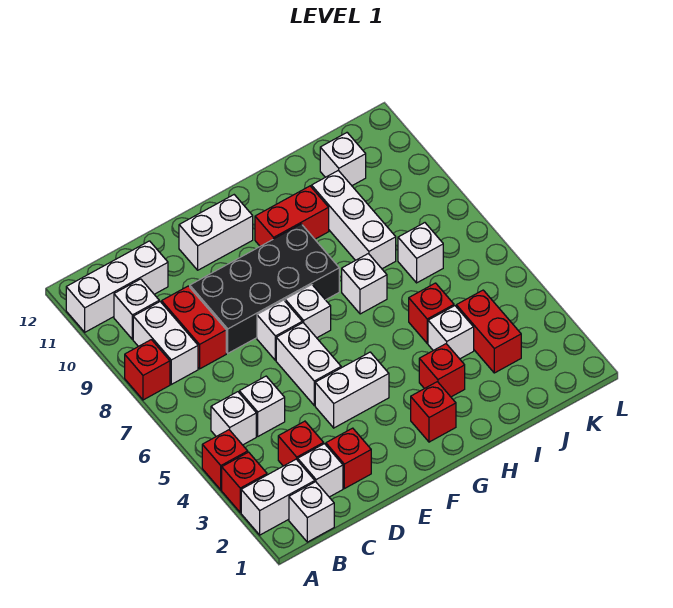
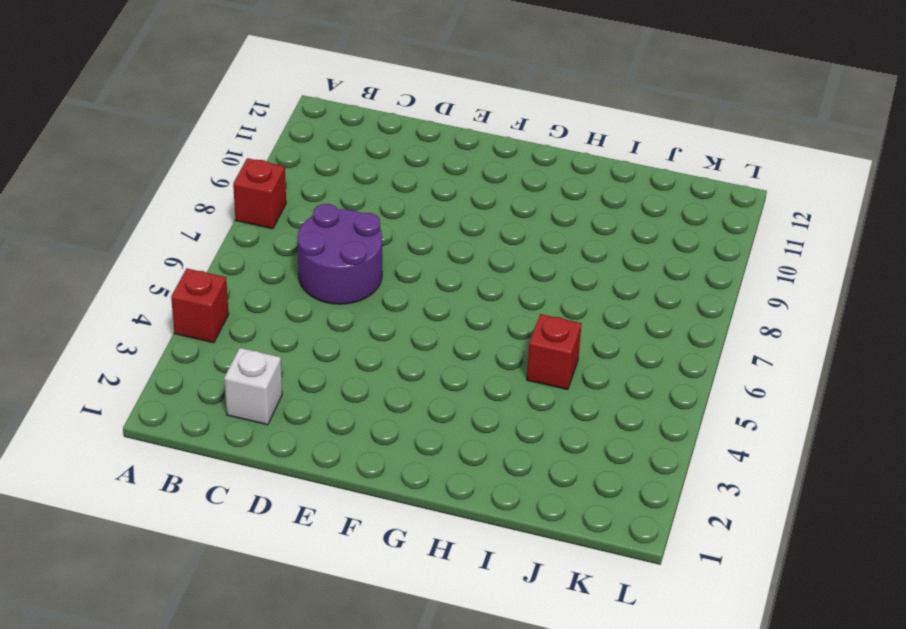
purple round brick C6:D7 level 1 -> none
none -> white brick A2:B2 level 1
none -> red brick A3 level 1
none -> white brick A11:C11 level 1
none -> white brick B1 level 1

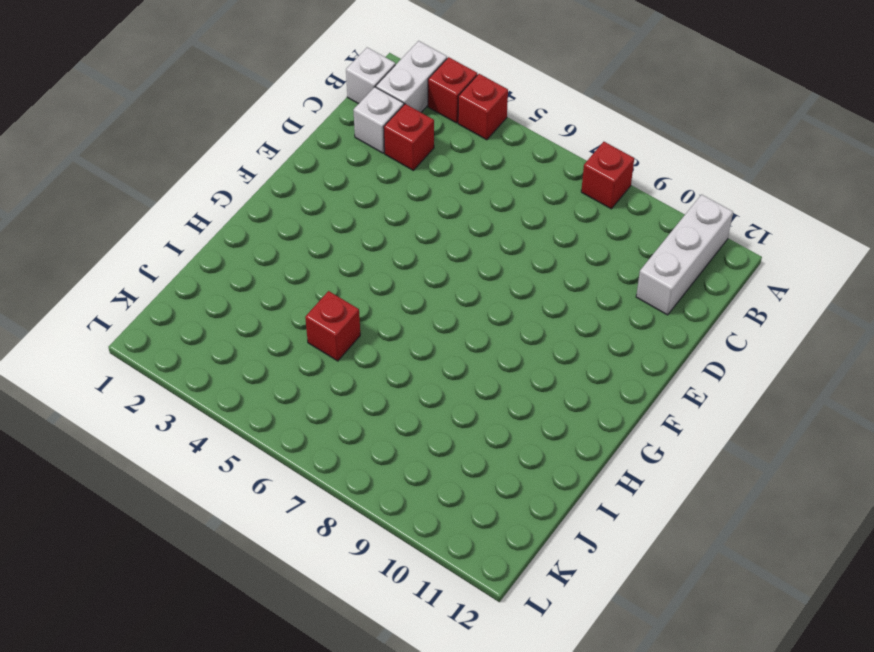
none -> white brick B5 level 1
none -> white brick B8:B9 level 1
none -> white brick B10 level 1
none -> white brick C5 level 1

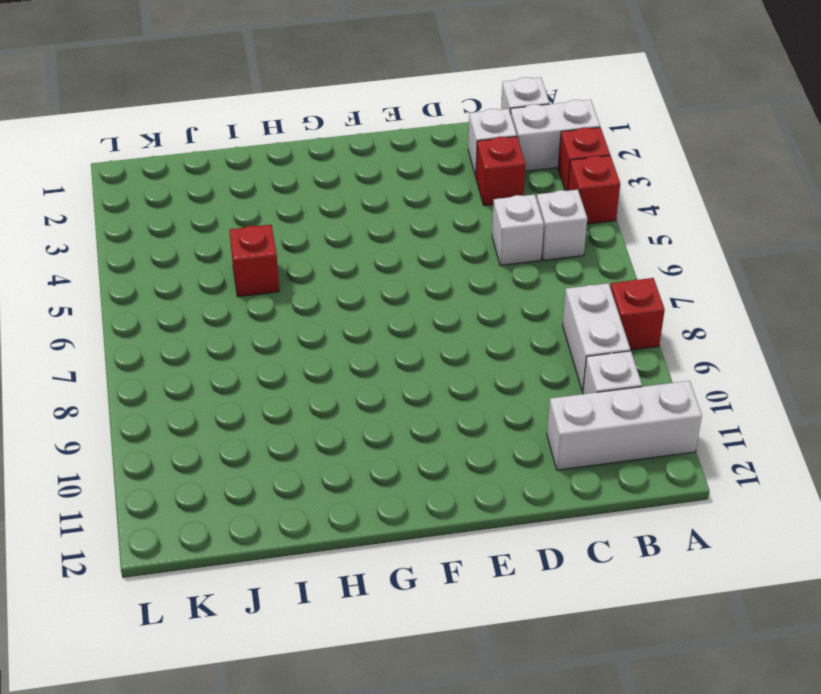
none -> red brick C8:C9 level 1
none -> red brick D2 level 1
none -> black brick D8:G9 level 1
none -> white brick E4:F4 level 1

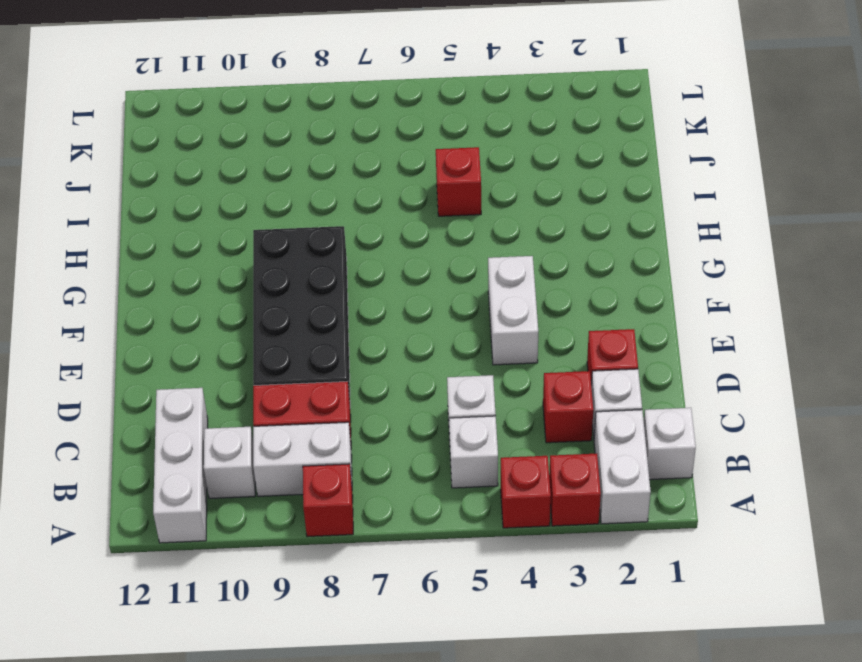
none -> white brick E5:E6 level 1
none -> white brick E7 level 1
none -> white brick E11:F11 level 1
none -> white brick F7 level 1

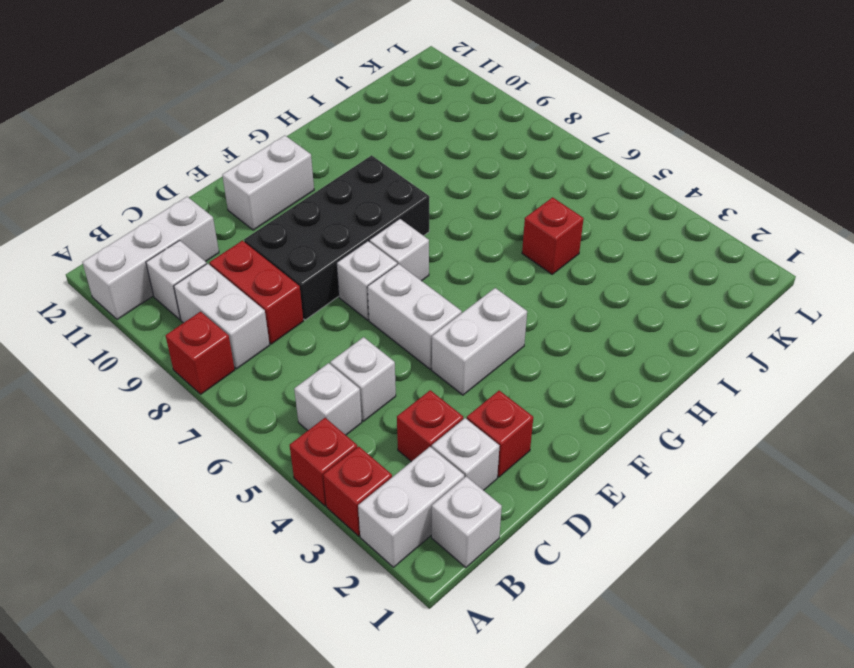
none -> red brick G2 level 1
none -> red brick G10:H10 level 1
none -> red brick H3 level 1
none -> white brick H7 level 1

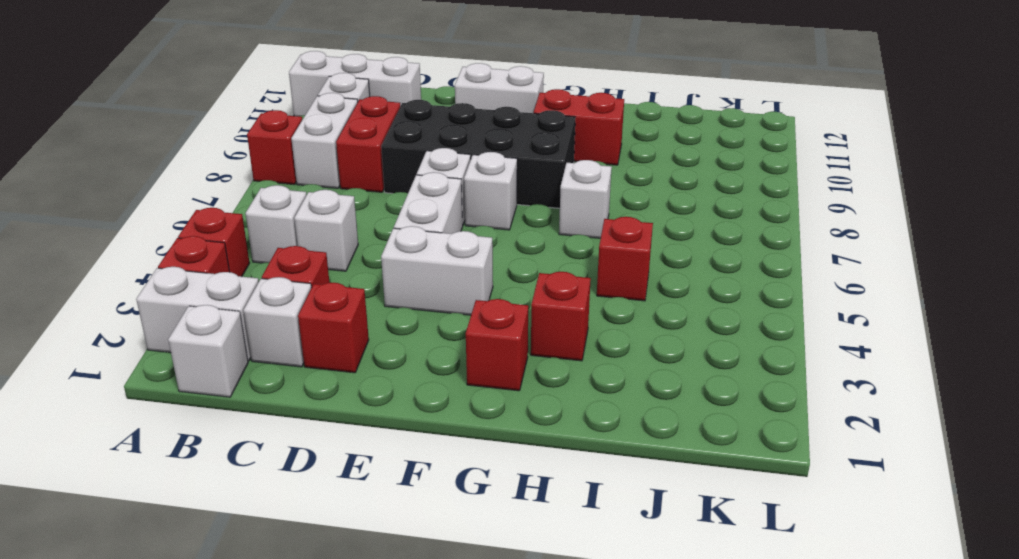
none -> white brick I4 level 1
none -> white brick I8:I10 level 1
none -> red brick J3:J4 level 1
none -> white brick J7 level 1

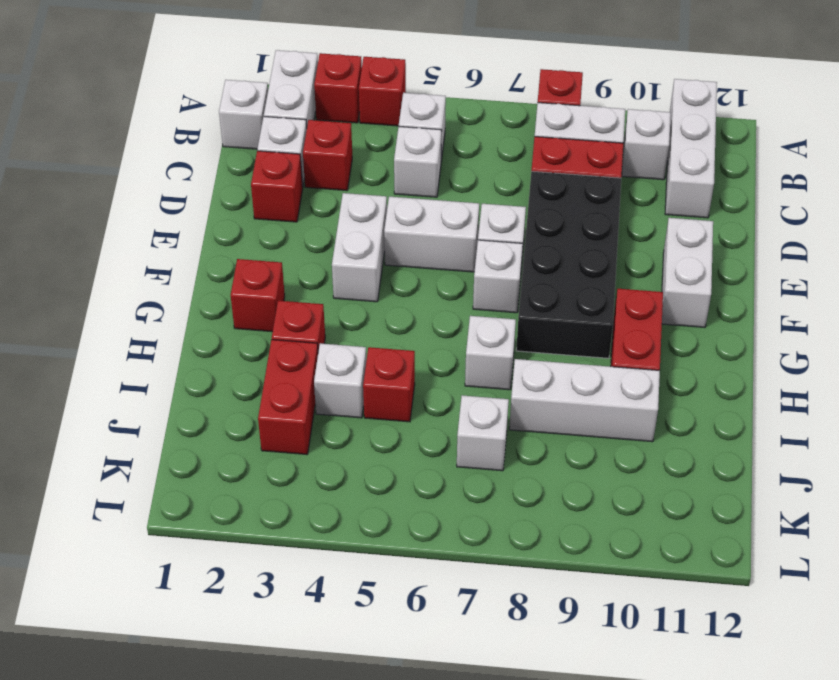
red brick I3:J3 level 1 -> red brick J3:J4 level 1
none -> white brick J11 level 1

